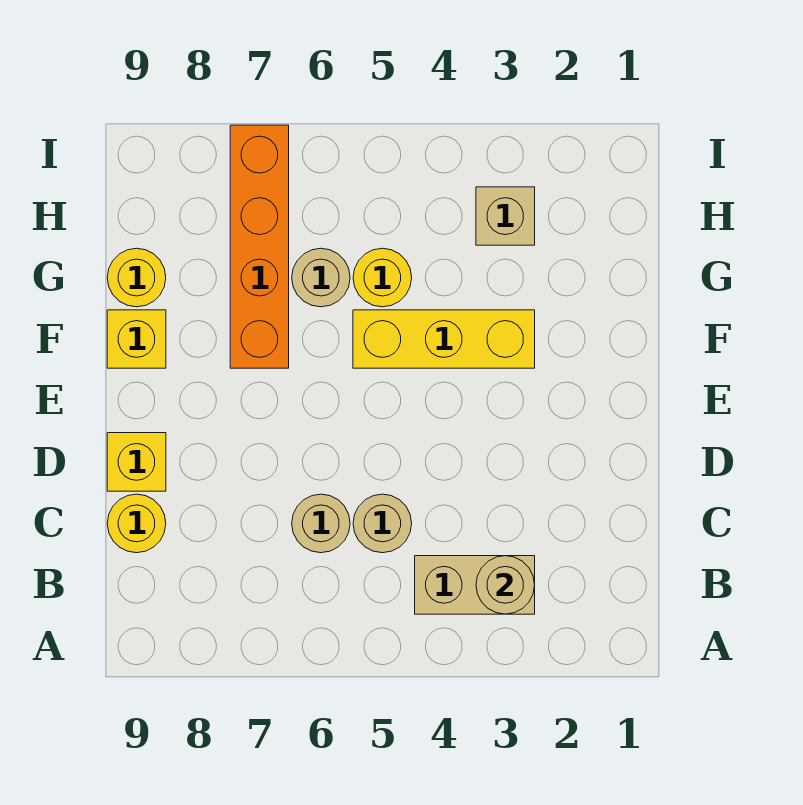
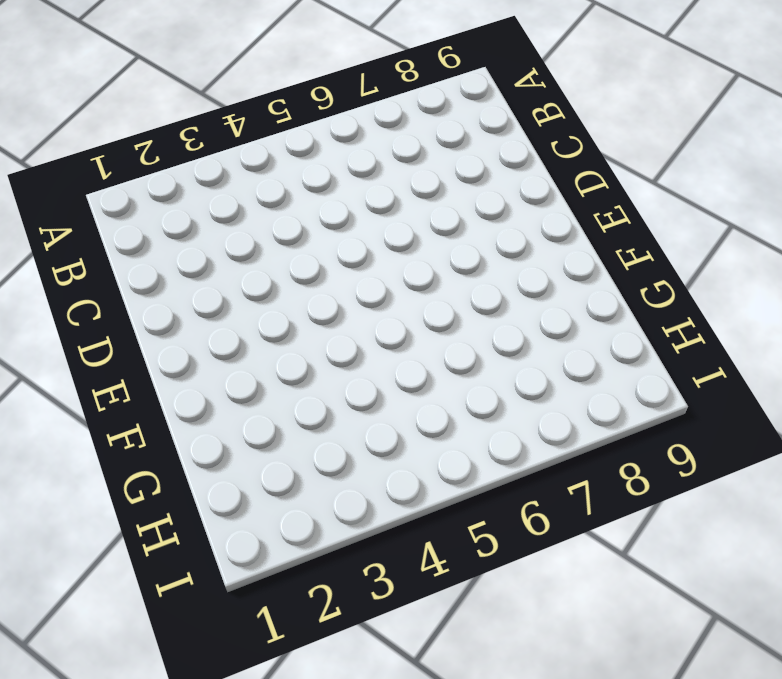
none -> tan brick B3:B4 level 1
none -> tan round brick C5 level 1
none -> tan round brick C6 level 1

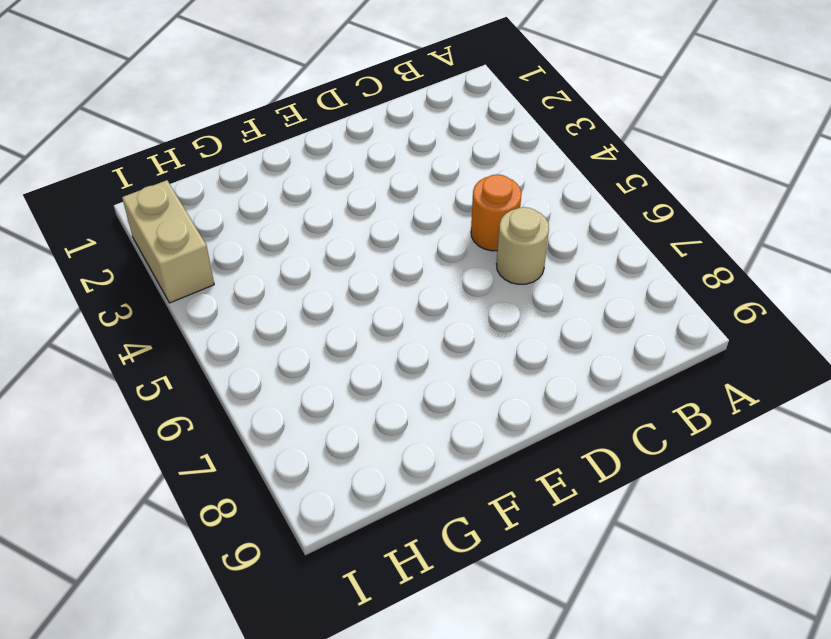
orange round brick C5 level 1 -> tan round brick C5 level 1
tan brick I2:I3 level 1 -> tan brick B3:B4 level 1
none -> yellow round brick C9 level 1
none -> yellow brick D9 level 1
none -> yellow brick F3:F5 level 1

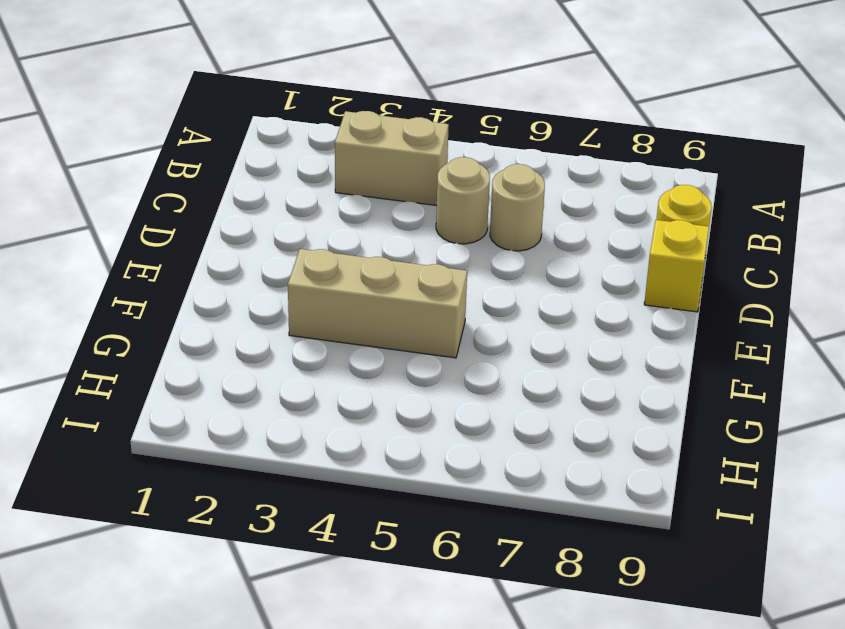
tan brick F3:F5 level 1 -> yellow brick F3:F5 level 1
none -> orange brick F7:I7 level 1
none -> yellow brick F9 level 1
none -> yellow round brick G5 level 1

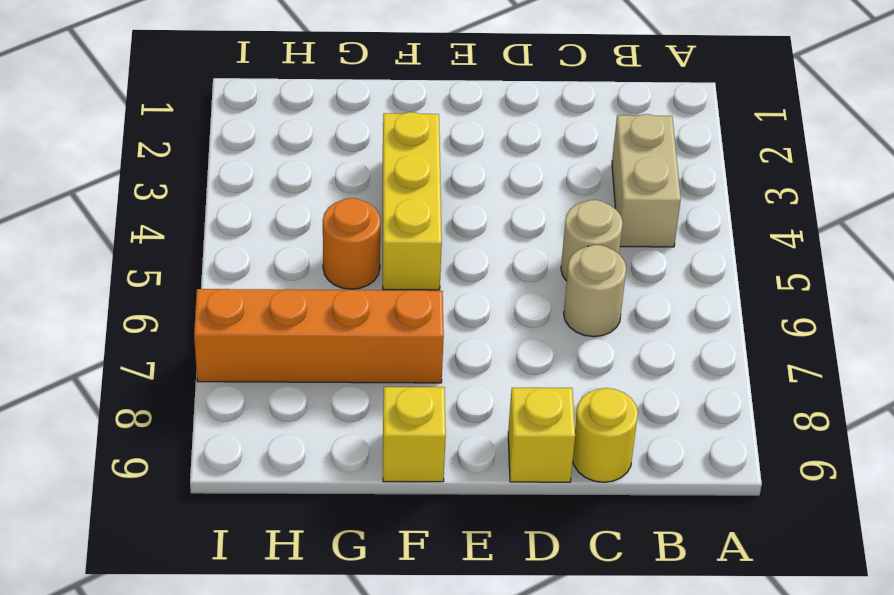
orange round brick G5 level 1 -> yellow round brick G5 level 1
none -> tan round brick G6 level 1
none -> yellow round brick G9 level 1
none -> tan brick H3 level 1

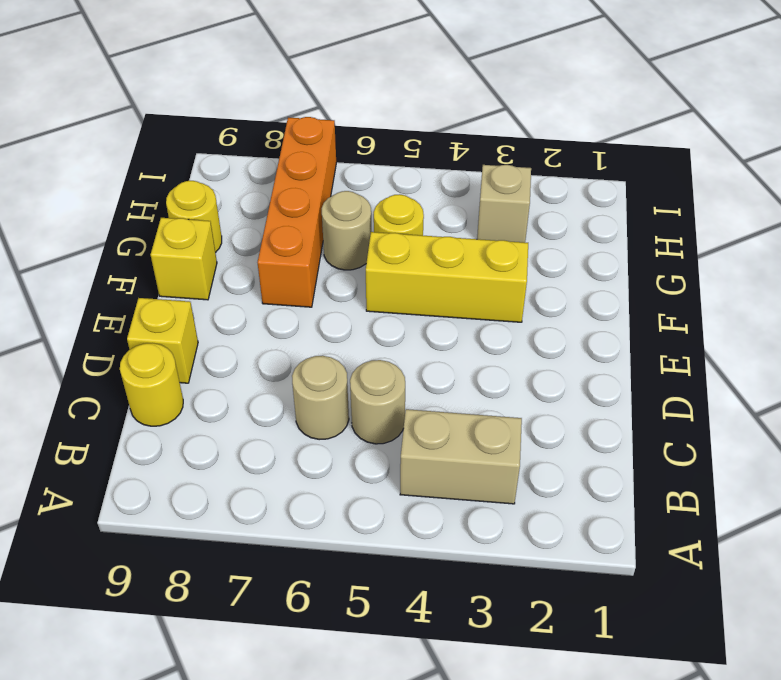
none -> tan round brick B3 level 2

